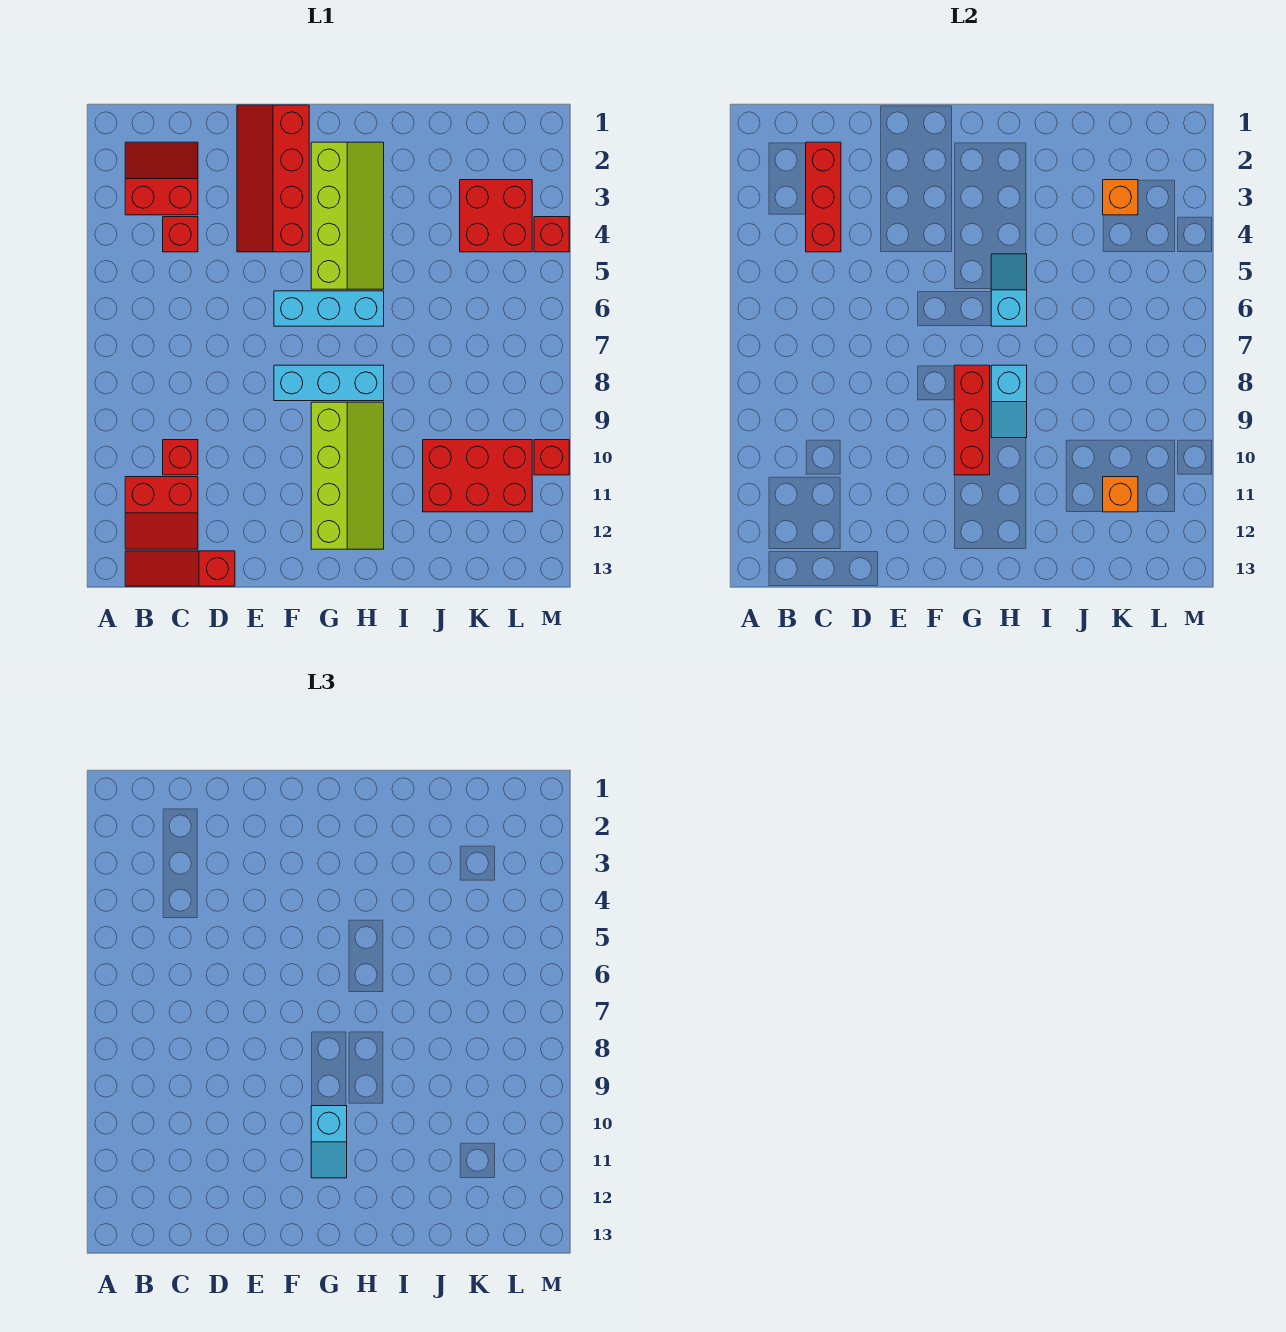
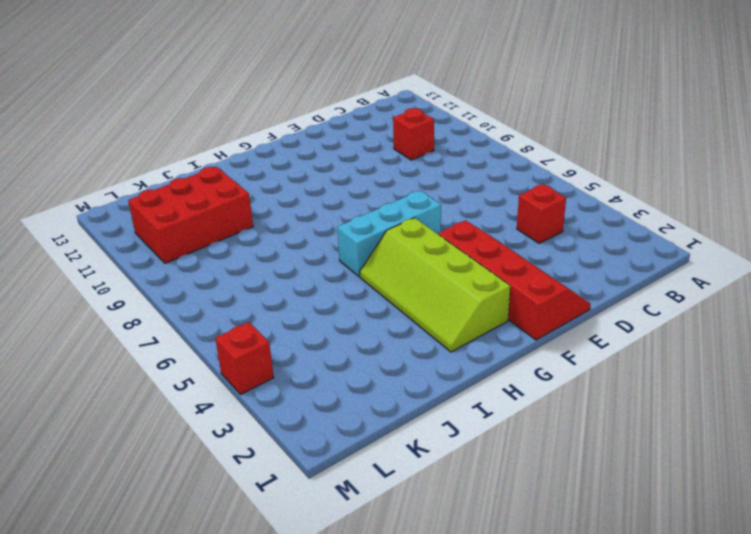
none -> red slope B2:C3 level 1 top 3
none -> red slope B11:C12 level 1 top 11
none -> red slope B13:D13 level 1 top D

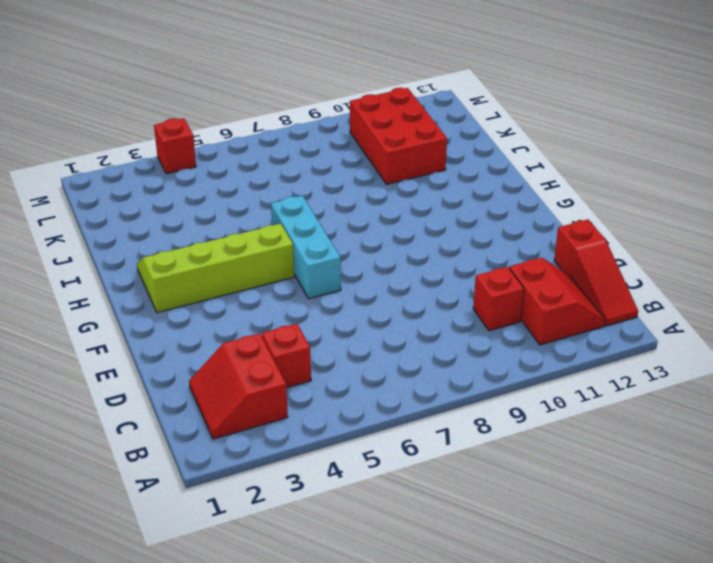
none -> red slope E1:F4 level 1 top F
none -> cyan brick F8:H8 level 1
none -> lime slope G9:H12 level 1 top G

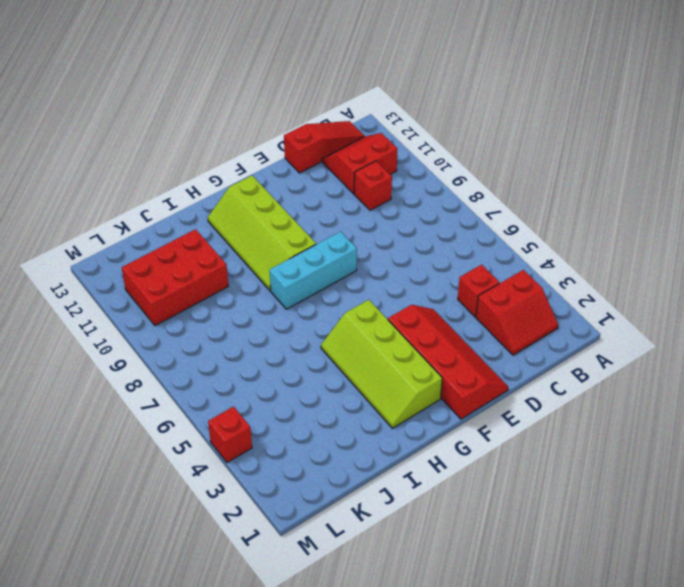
none -> cyan brick F6:H6 level 1
none -> red brick K3:L4 level 1
none -> red brick M10 level 1

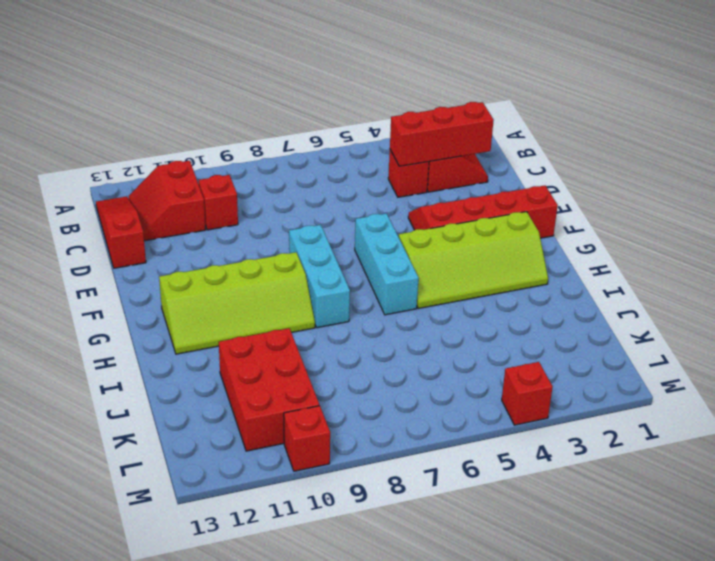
none -> red brick K3:L4 level 1
none -> red brick G8:G10 level 2
none -> cyan slope H5:H6 level 2 top 6

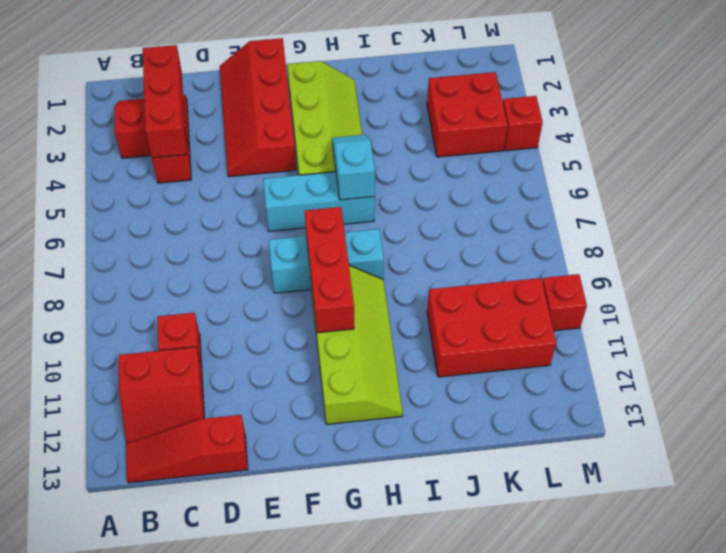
none -> cyan slope H8:H9 level 2 top 8
none -> orange brick K3 level 2
none -> orange brick K11 level 2

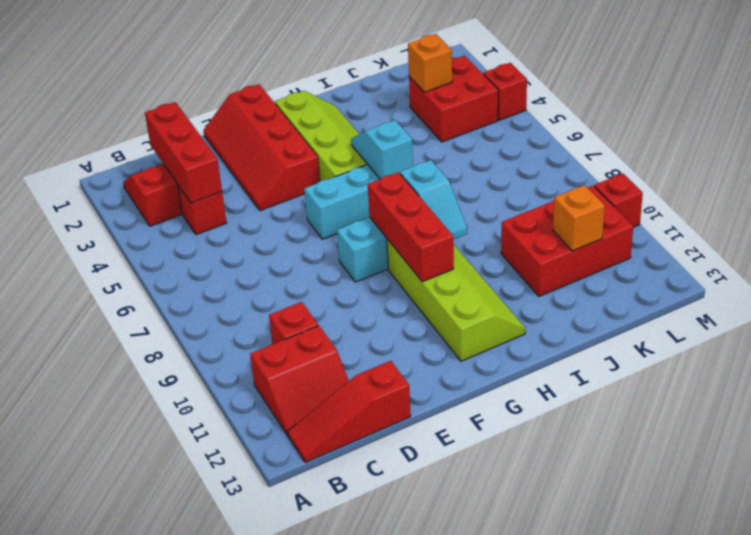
none -> cyan slope G10:G11 level 3 top 10

